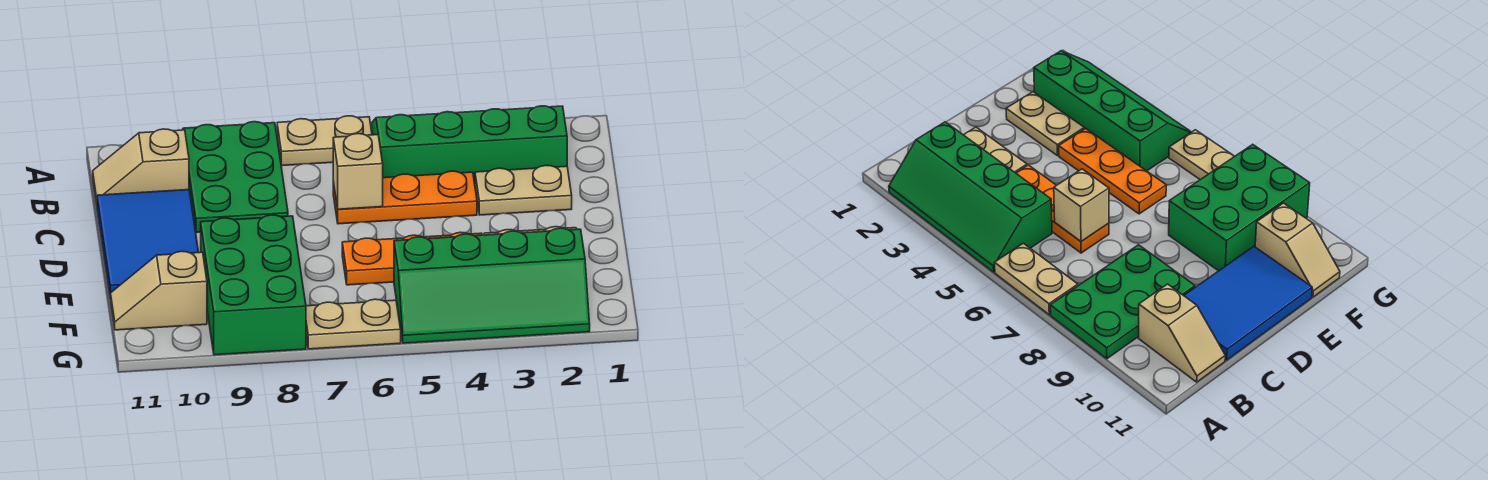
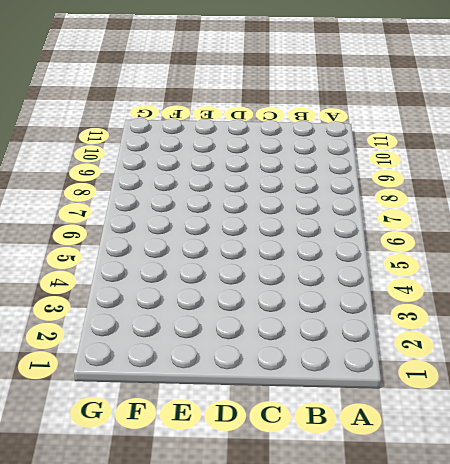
none -> green slope A2:B5 level 1 top B
none -> tan plate A6:A7 level 1
none -> green plate A8:C9 level 1

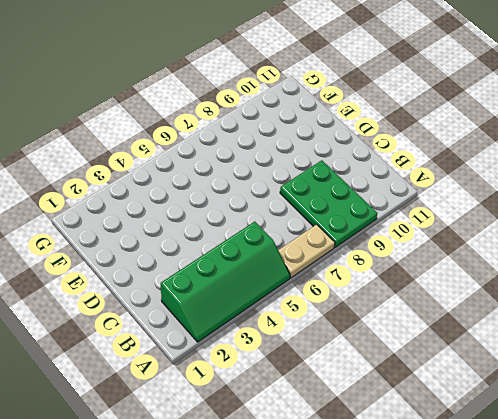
none -> tan slope B10:B11 level 1 top 10
none -> tan plate C2:C3 level 1
none -> orange plate C4:C6 level 1

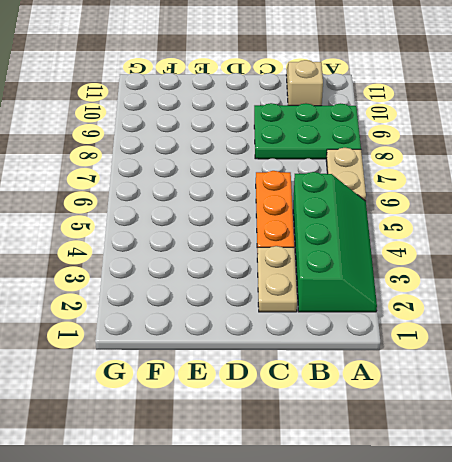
none -> blue tile C10:E11 level 1
none -> tan plate E2:E3 level 1
none -> orange plate E4:E6 level 1

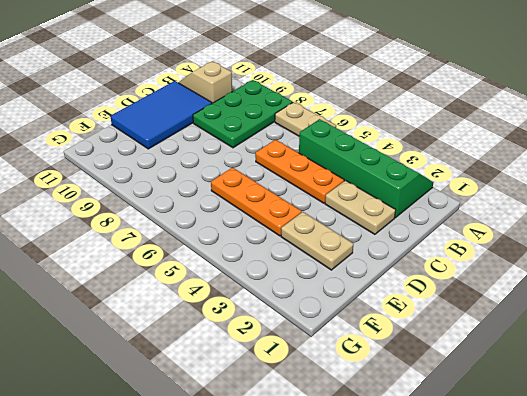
none -> green brick E8:G9 level 1
none -> green slope F2:G5 level 1 top F
none -> tan slope F10:F11 level 1 top 10

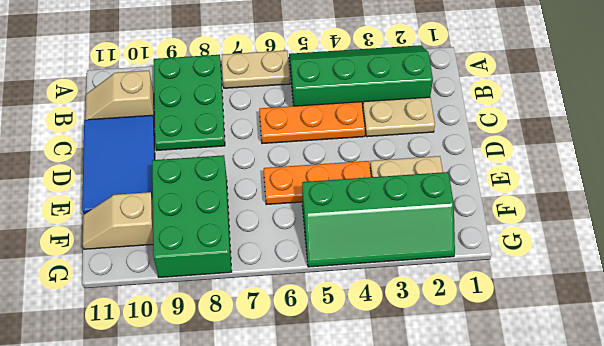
none -> tan plate G6:G7 level 1
none -> tan brick C6 level 2

